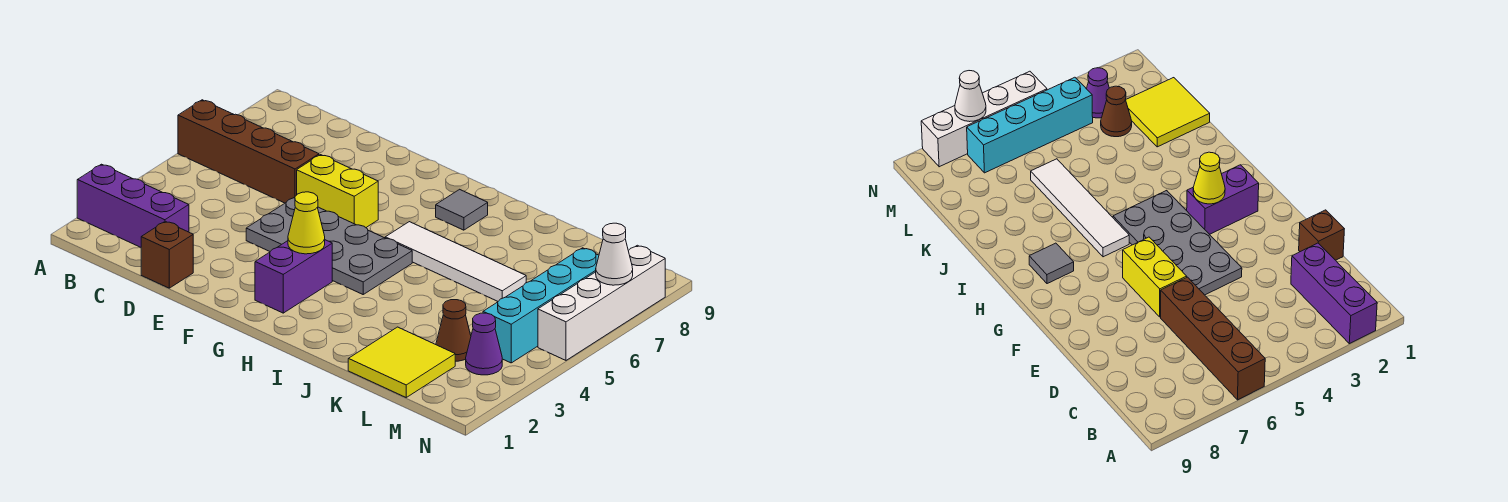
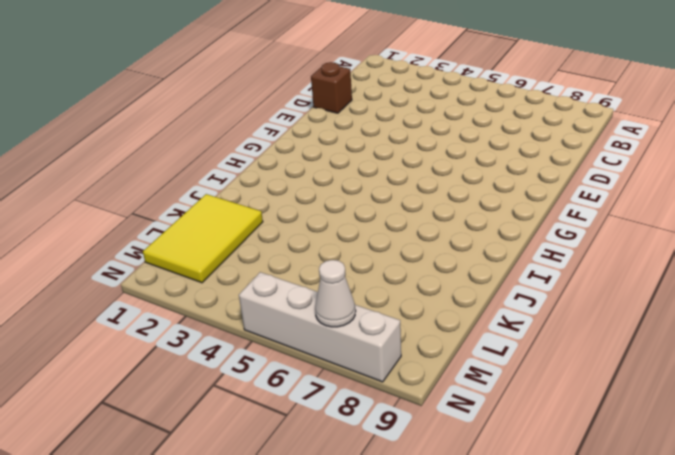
yellow tile K1:M2 level 1 -> yellow tile K1:L2 level 1
none -> purple brick A2:C2 level 1
none -> brown brick A6:D6 level 1
none -> grey plate E4:H5 level 1

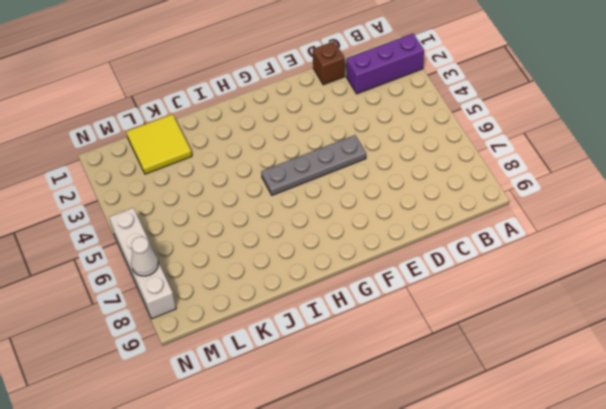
grey plate E5:H5 level 1 -> grey plate E4:H5 level 1
none -> brown brick A6:D6 level 1
none -> yellow brick E6:F6 level 1
none -> purple brick G2:G3 level 1

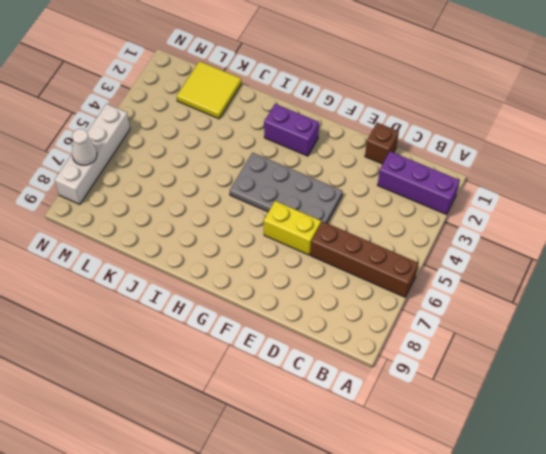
purple brick G2:H2 level 1 -> purple brick G2:G3 level 1
none -> white tile H6:K6 level 1
none -> grey tile H8 level 1
none -> brown cone L3 level 1

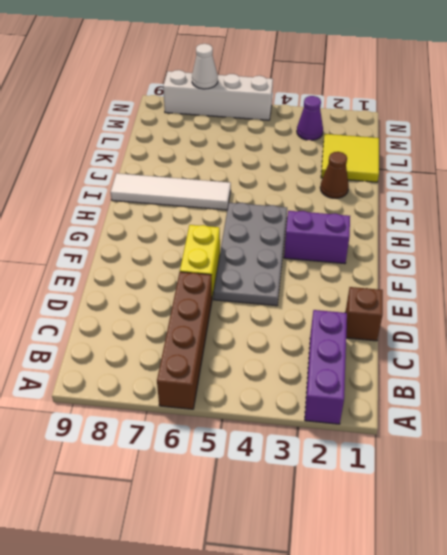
white tile I6:I9 level 1 -> white tile H6:K6 level 1
brown cone J2 level 1 -> brown cone L3 level 1
none -> grey tile H8 level 1
none -> cyan brick M4:M7 level 1
none -> yellow cone G3 level 2

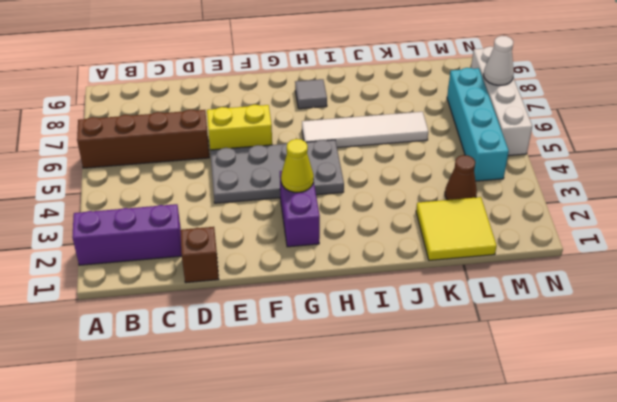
none -> purple cone M3 level 1

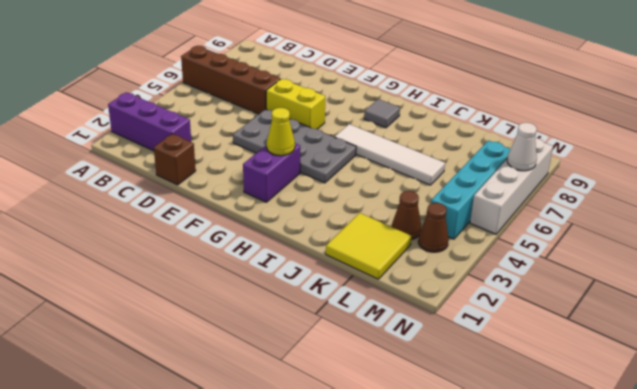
brown cone M3 level 1 -> purple cone M3 level 1

